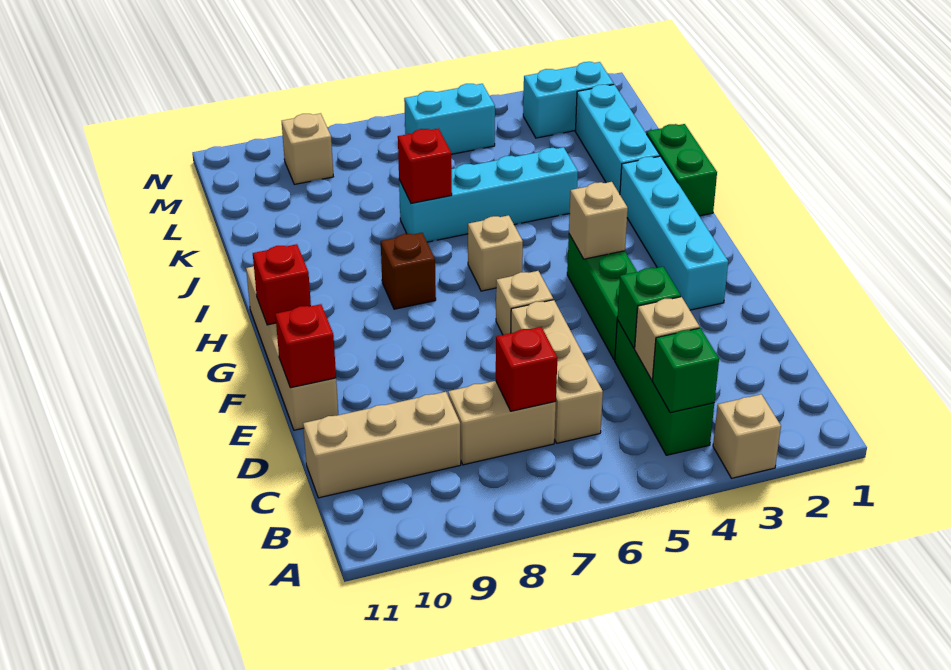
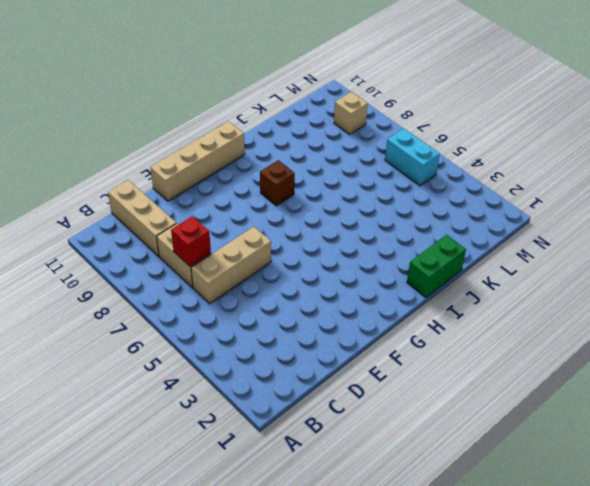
none -> tan brick A3 level 1
none -> green brick B4:D4 level 1
none -> green brick E4:G4 level 1

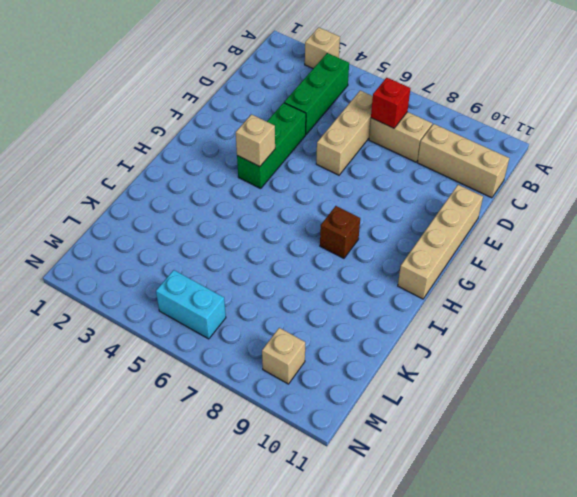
none -> cyan brick F2:I2 level 1
none -> tan brick F6 level 1
none -> tan brick H6 level 1

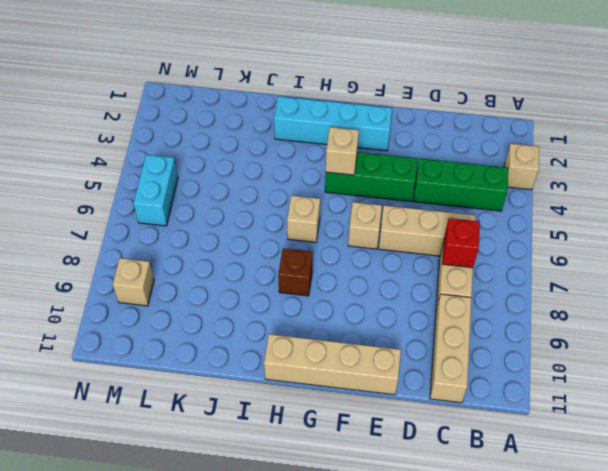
none -> green brick I1:J1 level 1
none -> cyan brick J2:L2 level 1
none -> cyan brick J4:J7 level 1

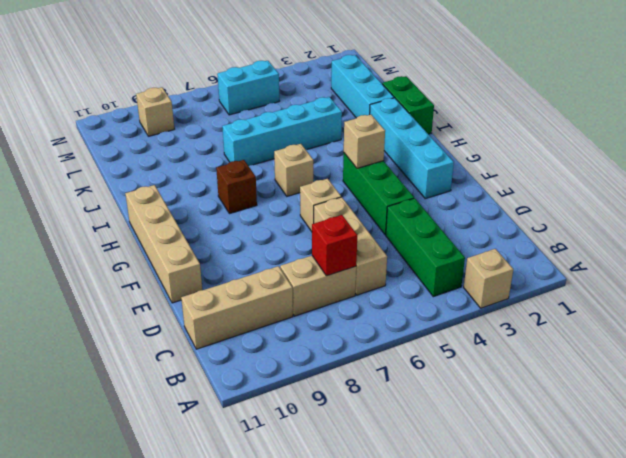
none -> cyan brick M2:M3 level 1
none -> green brick B4 level 2
none -> tan brick C4 level 2

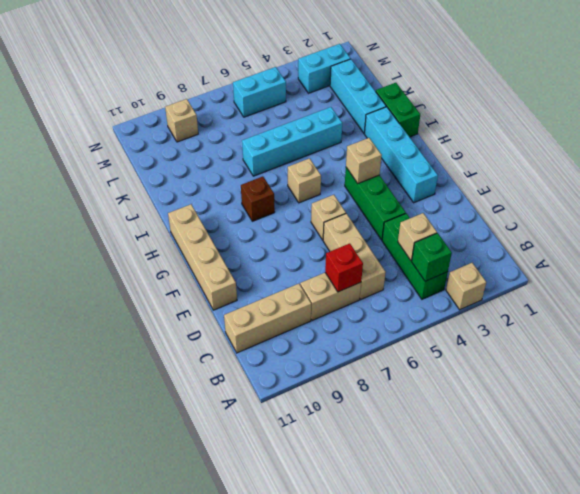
none -> green brick D4 level 2
none -> red brick E11 level 2
none -> red brick G11 level 2

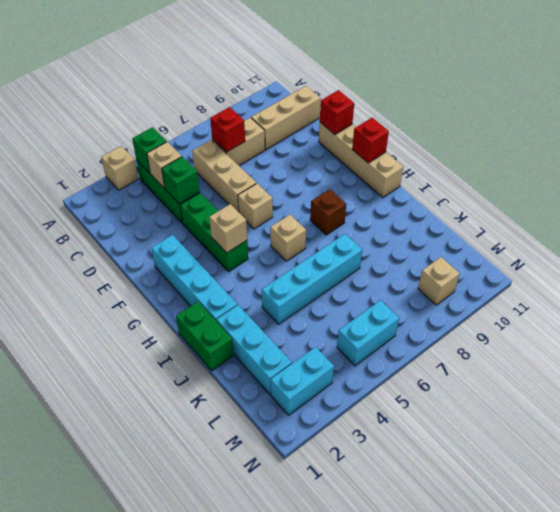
none -> red brick J7 level 2

